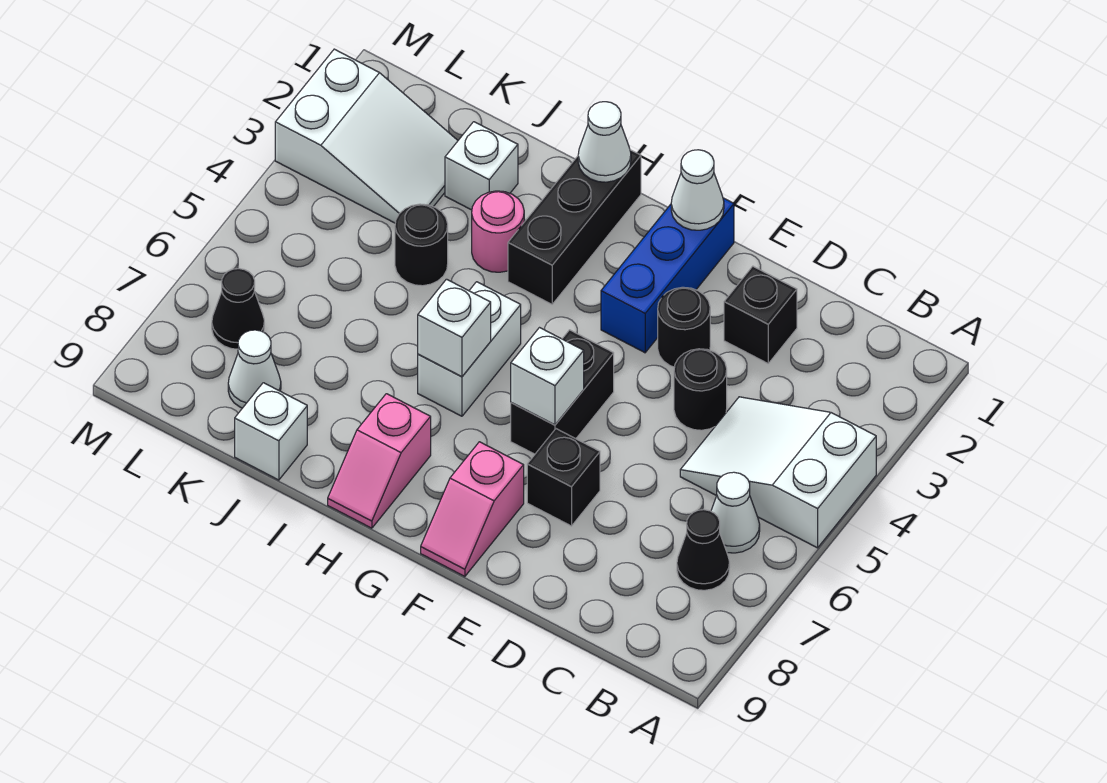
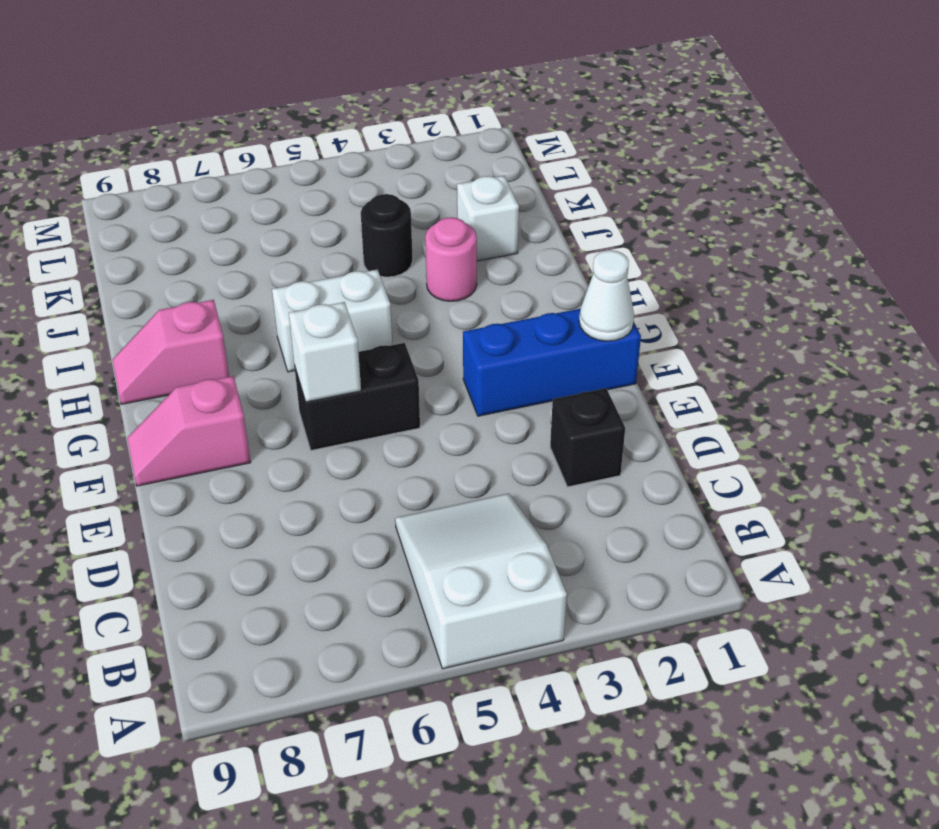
none -> white cone B6 level 1
none -> black cone B7 level 1
none -> black round brick D4 level 1

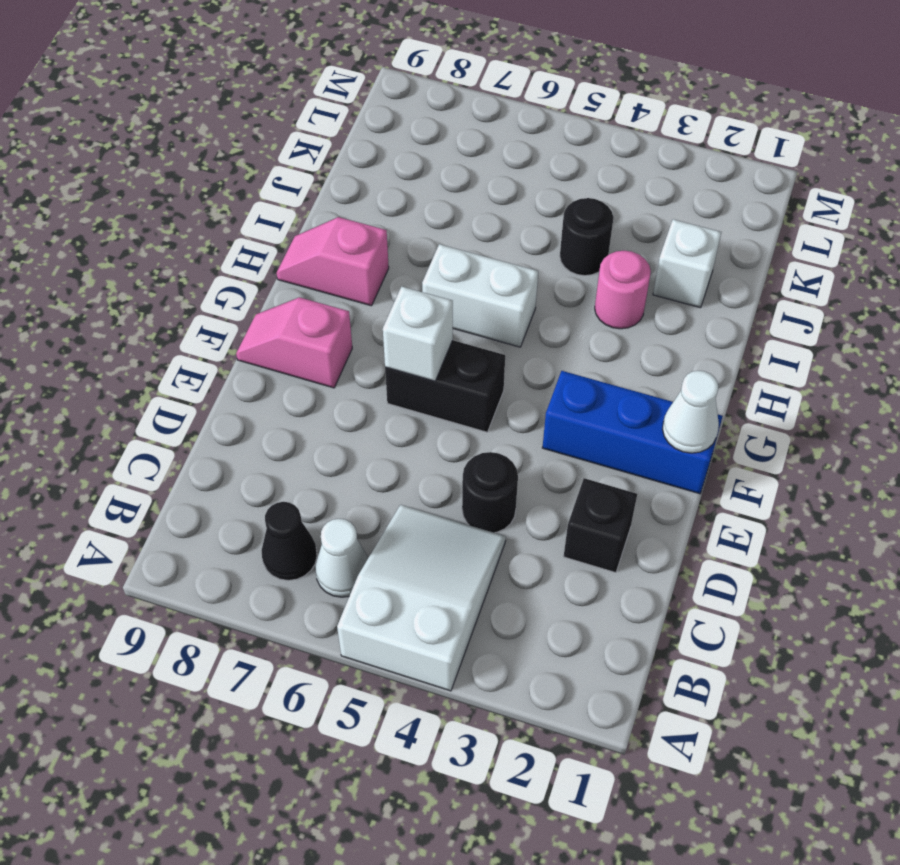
none -> black round brick E3 level 1
none -> black brick E7 level 1
none -> black brick H1:H3 level 1

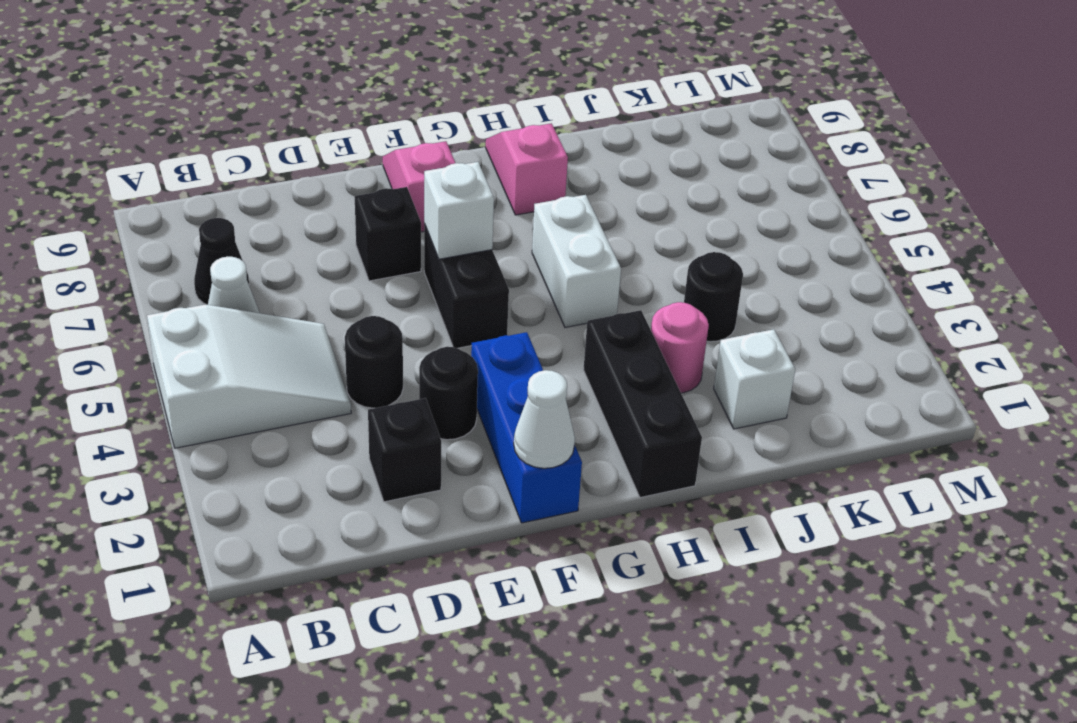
none -> white brick J9 level 1
none -> white slope K2:M3 level 1 top M
none -> white cone K8 level 1

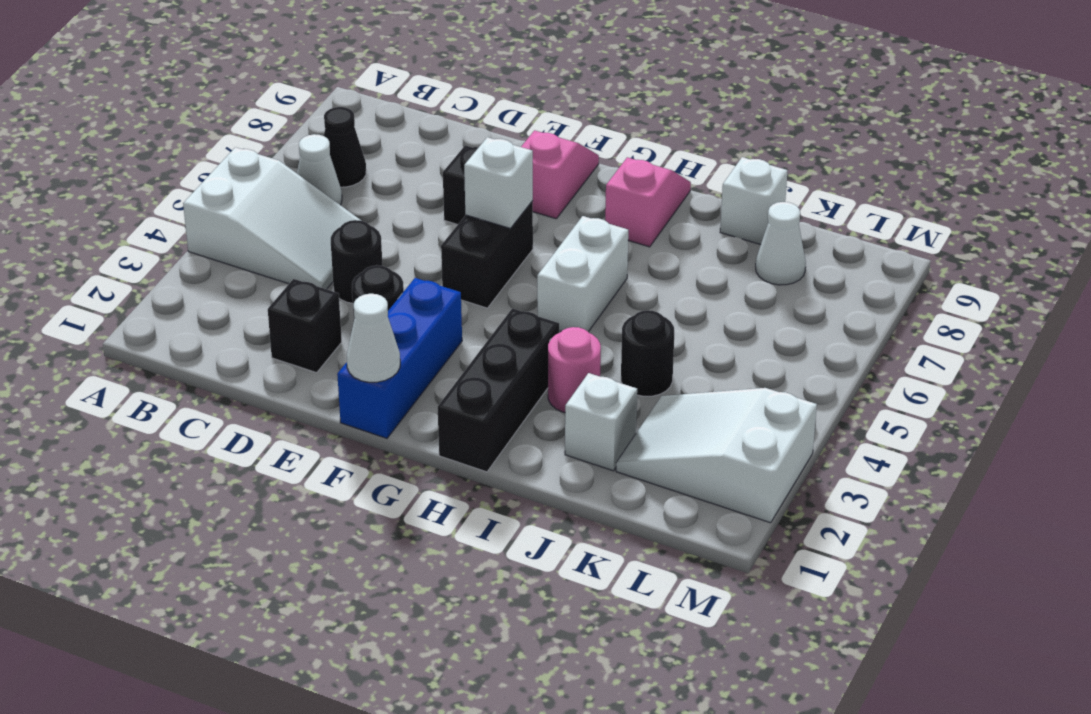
none -> black cone L7 level 1
none -> white cone H1 level 2
none -> white brick H6 level 2

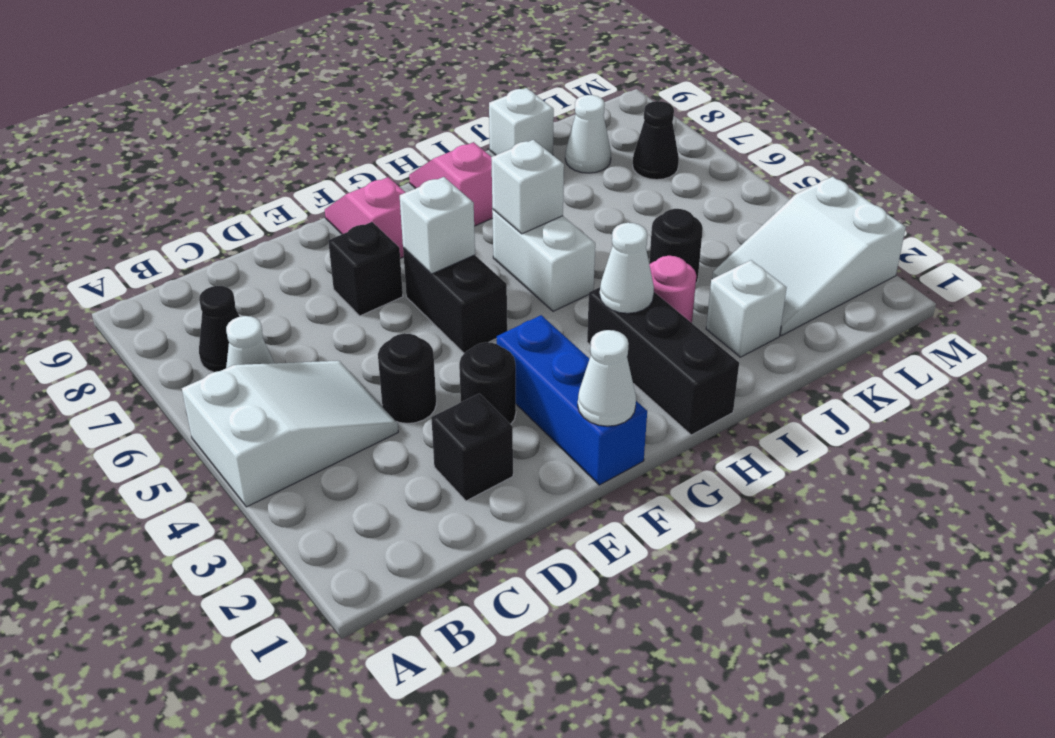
white cone H3 level 2 -> white cone H1 level 2

